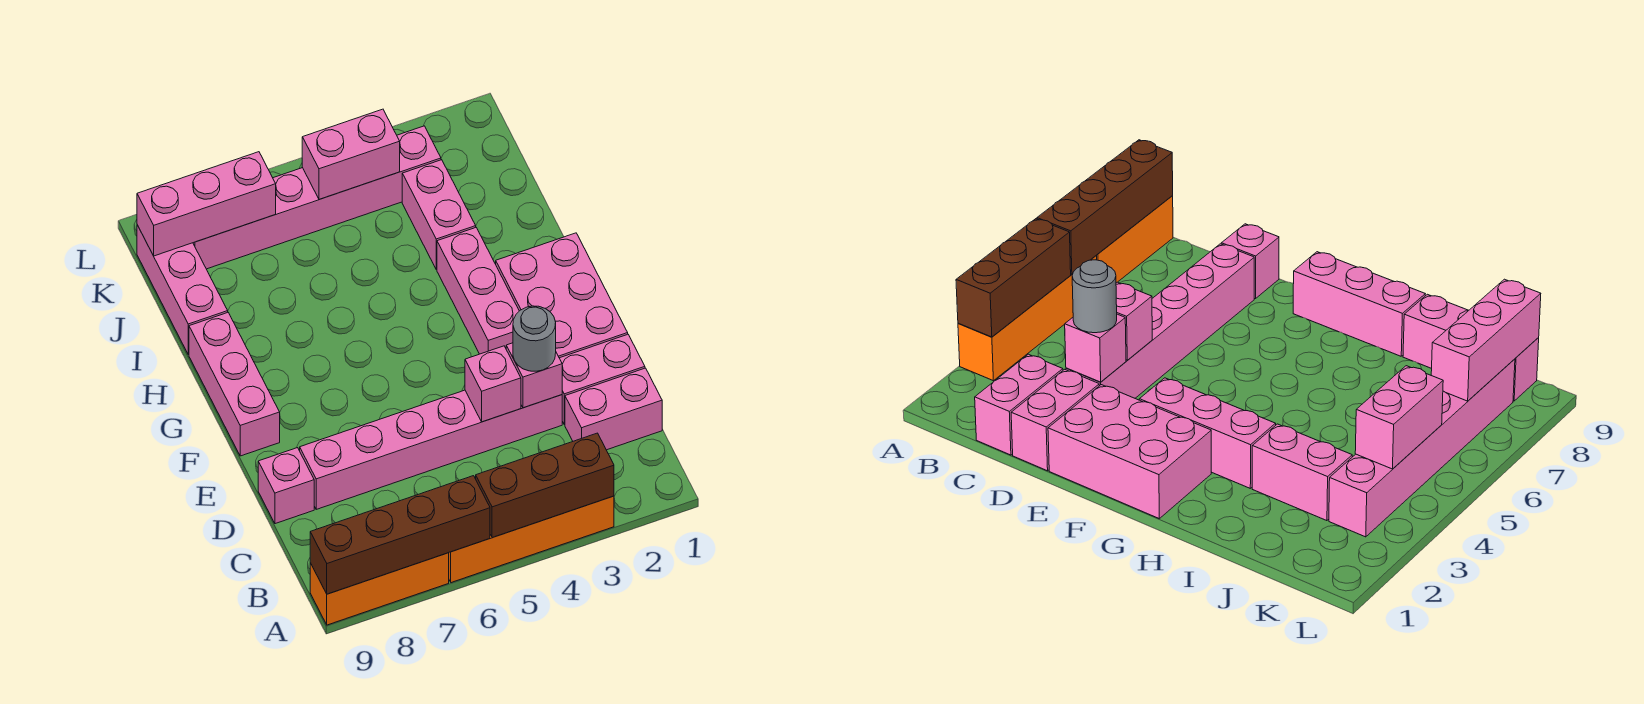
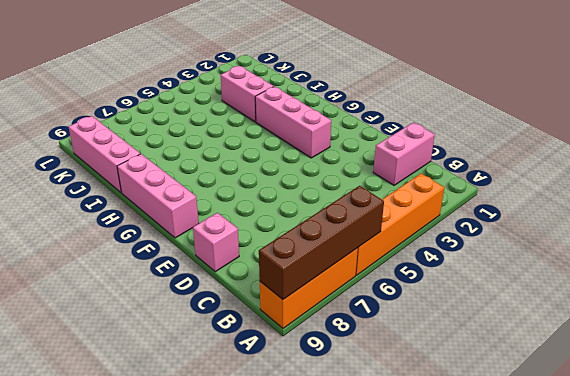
none -> pink brick D1:D2 level 1
none -> pink brick D3:D8 level 1
none -> pink brick E1:G2 level 1

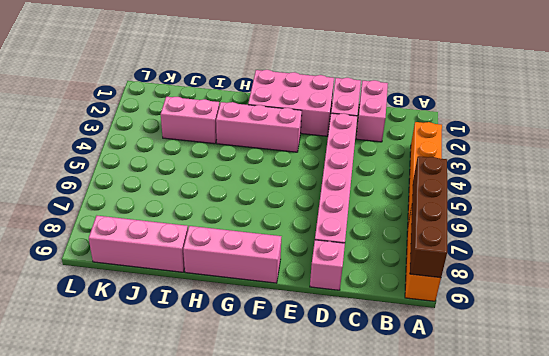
none -> pink brick K3:K8 level 1
none -> brown brick A3:A5 level 2
none -> pink brick D3 level 2

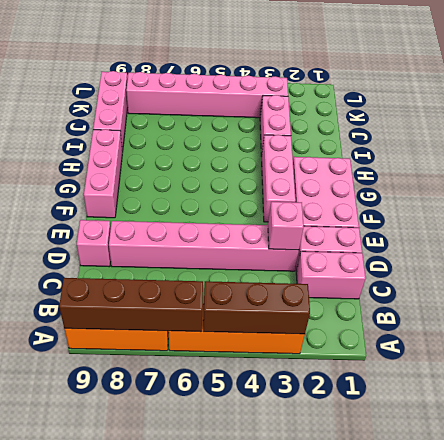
none -> pink brick D4 level 2
none -> pink brick K4:K5 level 2
none -> pink brick K7:K9 level 2

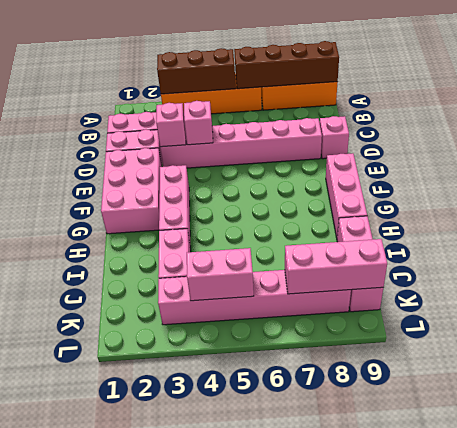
none -> grey round brick D3 level 3

